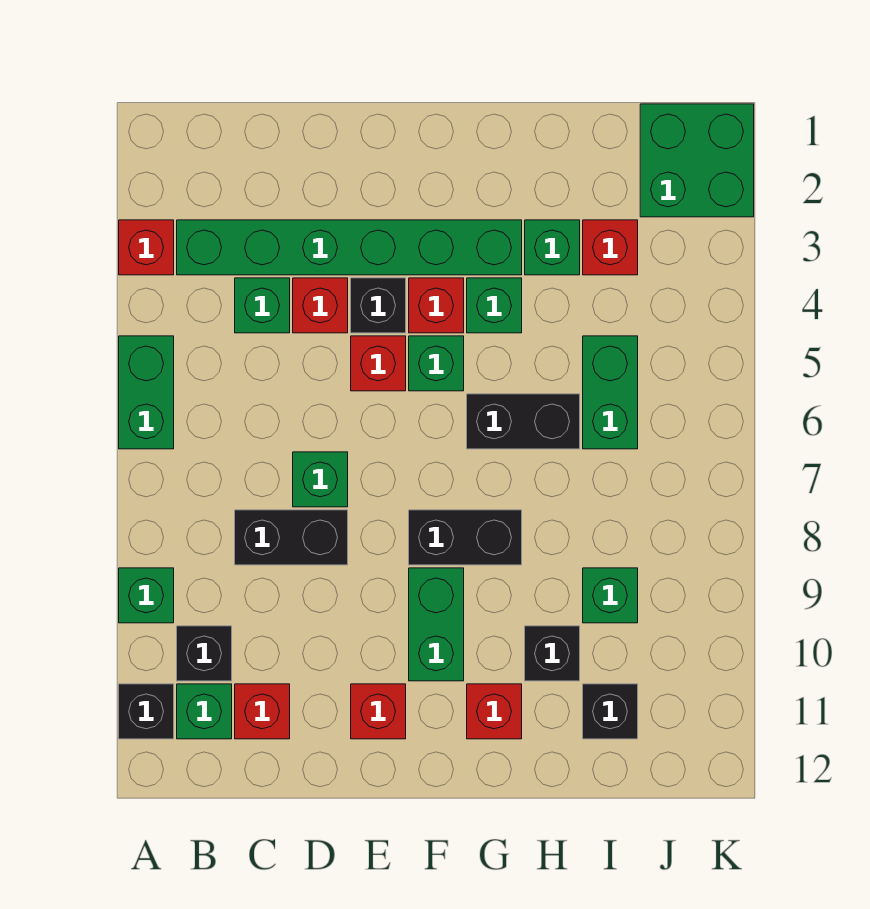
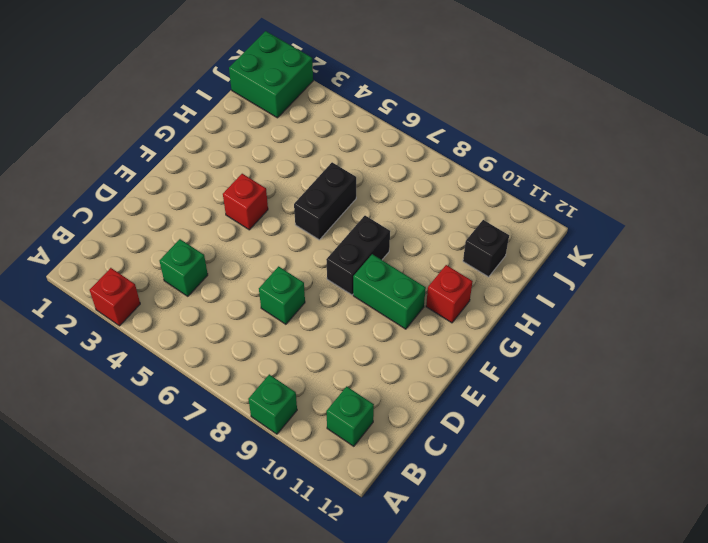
none -> green brick A5:A6 level 1
none -> black brick A11 level 1
none -> green brick B3:G3 level 1

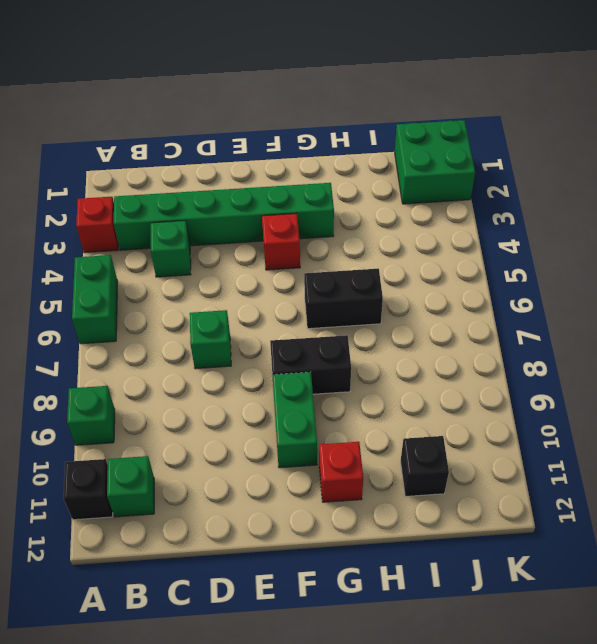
none -> black brick B10 level 1
none -> black brick C8:D8 level 1
none -> red brick C11 level 1

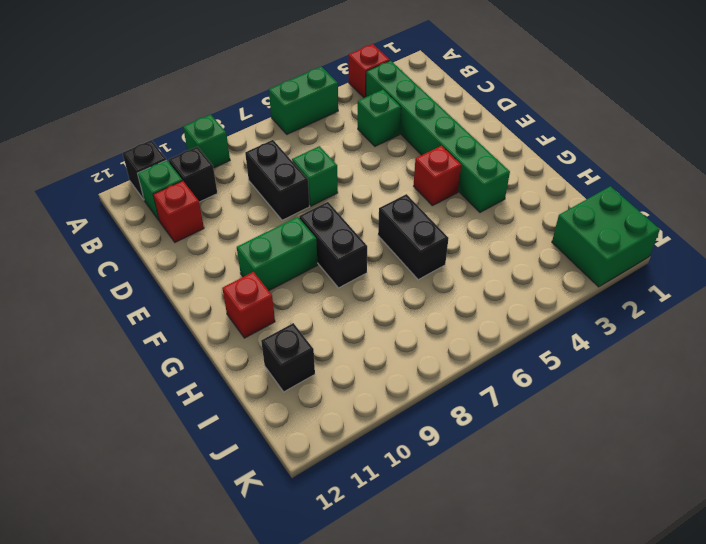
none -> red brick D4 level 1
none -> black brick E4 level 1
none -> red brick E5 level 1

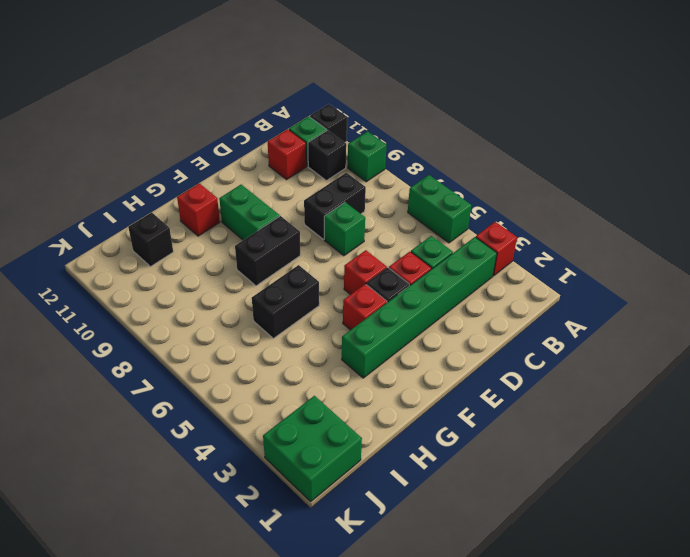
none -> red brick E11 level 1
none -> green brick F5 level 1
none -> green brick G4 level 1

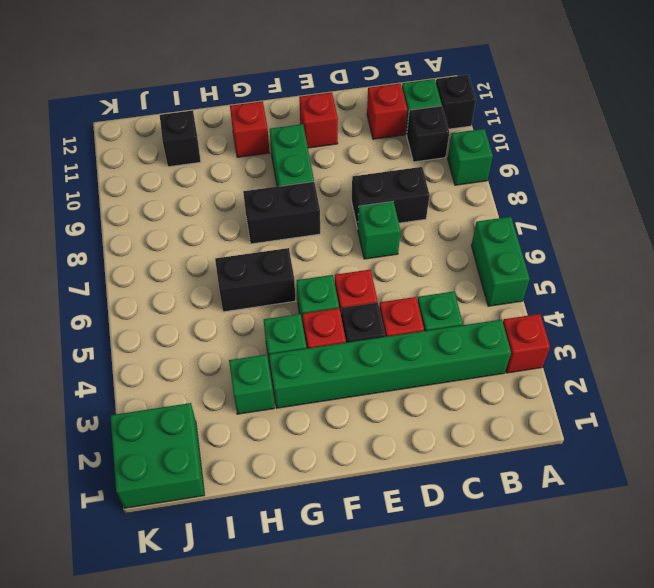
none -> black brick H10 level 1
none -> red brick I3 level 1
none -> green brick I5:I6 level 1

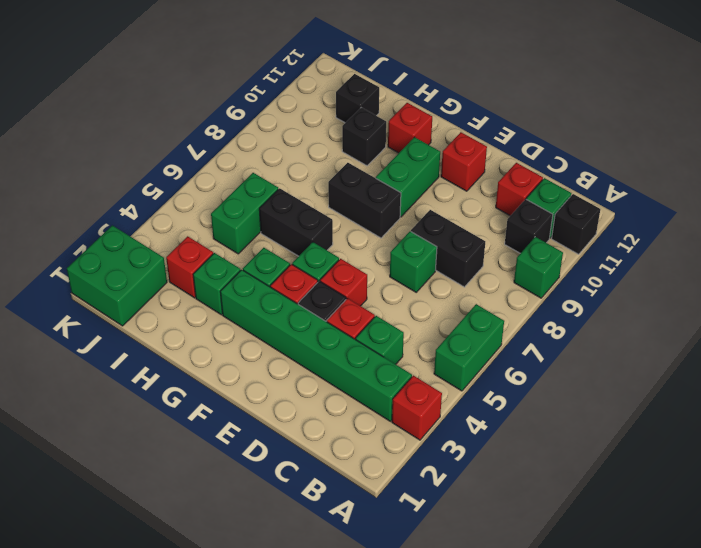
none -> green brick I9 level 1

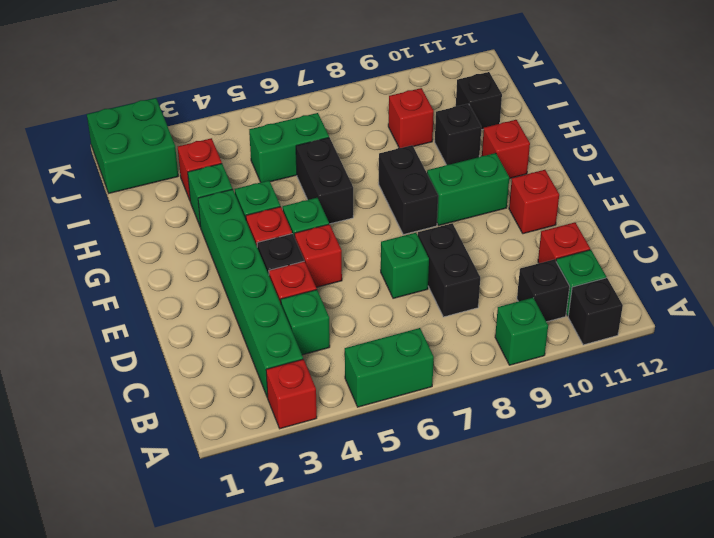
red brick I9 level 1 -> green brick I9 level 1

